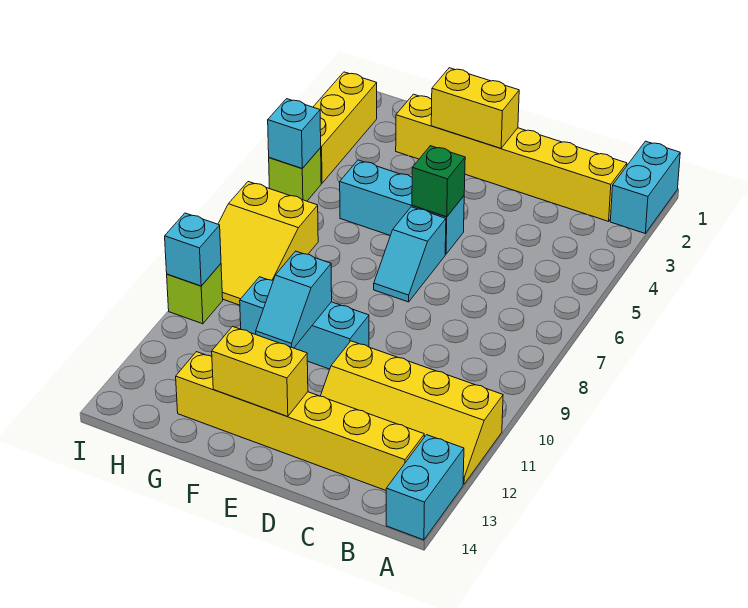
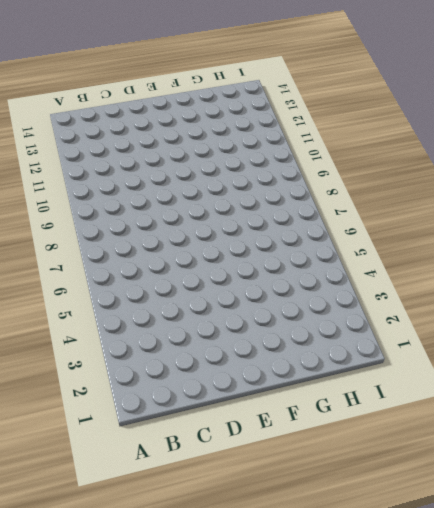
none -> cyan brick A1:A2 level 1
none -> yellow slope A11:D12 level 1 top 11
none -> cyan brick A13:A14 level 1

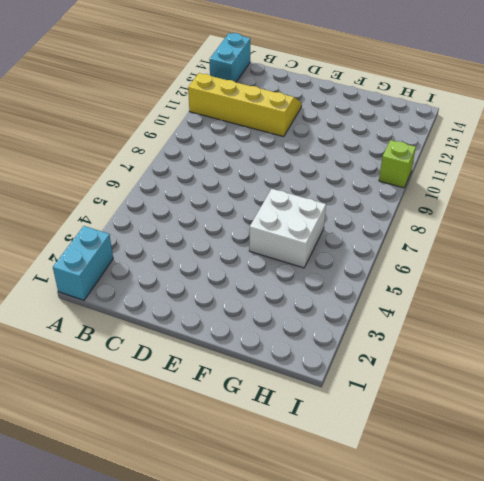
white brick F5:G6 level 1 -> cyan brick E5:G5 level 1
none -> yellow brick B2:G2 level 1
none -> yellow brick B13:G13 level 1
none -> cyan slope E6:E7 level 1 top 6

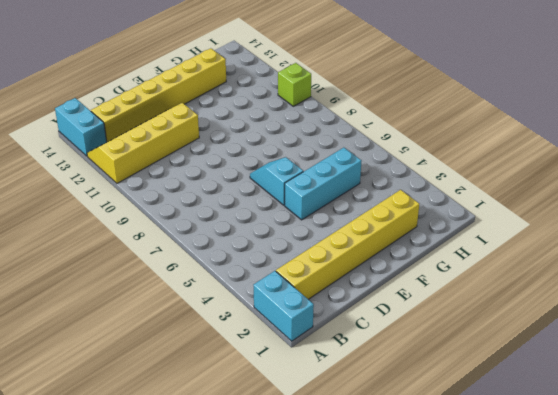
none -> cyan brick E10:G10 level 1
none -> yellow slope H7:I9 level 1 top 7
none -> yellow brick I2:I4 level 1

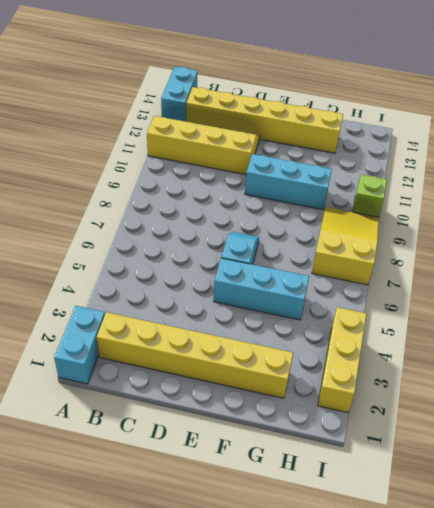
none -> lime brick I5 level 1
none -> yellow brick E2:F2 level 2
none -> green brick E5 level 2

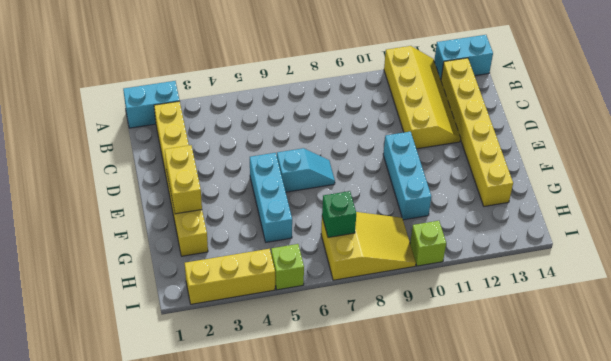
green brick H7 level 2 -> green brick E5 level 2
none -> yellow brick E13:F13 level 2
none -> cyan slope F10:F11 level 2 top 10
none -> cyan brick I5 level 2

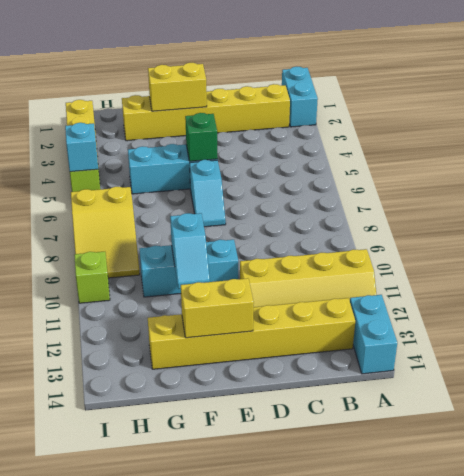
none -> cyan brick I10 level 2

